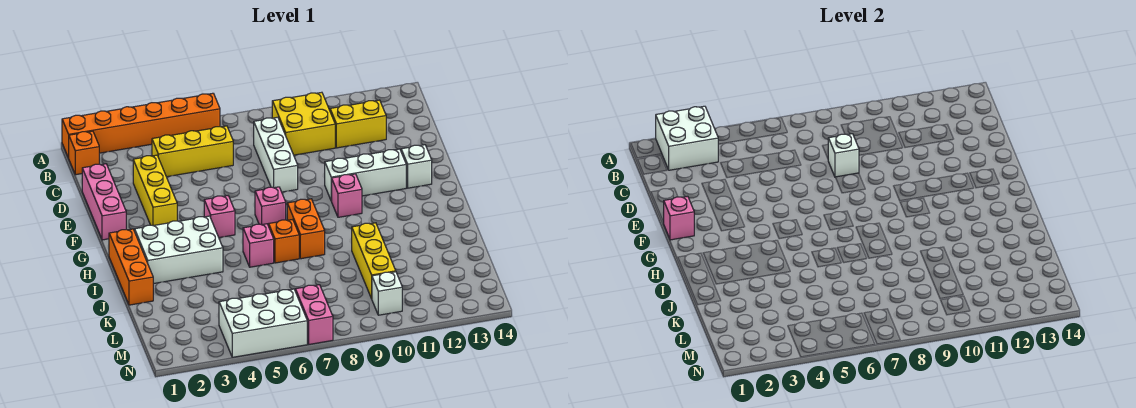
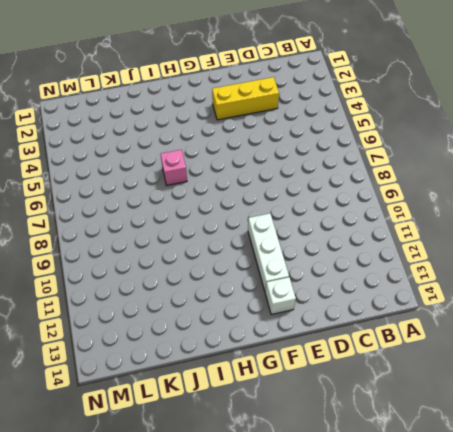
none -> orange brick A1:A6 level 1
none -> orange brick B1 level 1
none -> yellow brick B9:C10 level 1

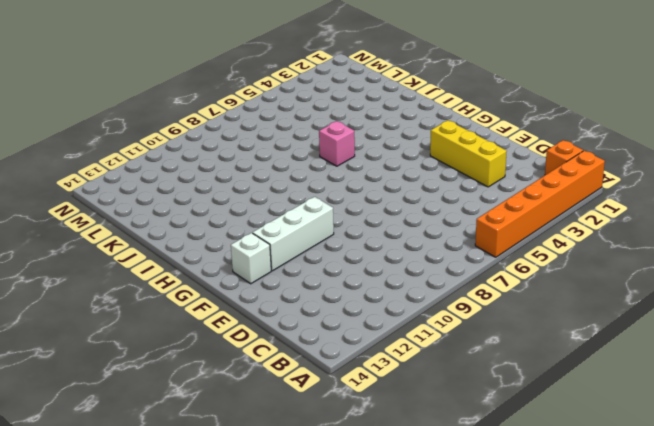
none -> yellow brick B9:C10 level 1
none -> yellow brick C4:C6 level 1
none -> white brick C8:E8 level 1

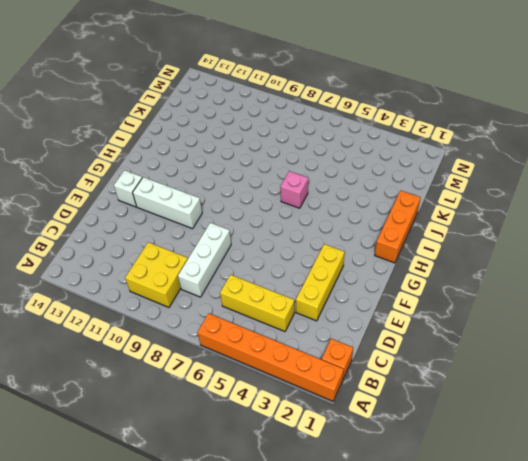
none -> yellow brick C11:C12 level 1
none -> pink brick D1:F1 level 1
none -> pink brick G5 level 1

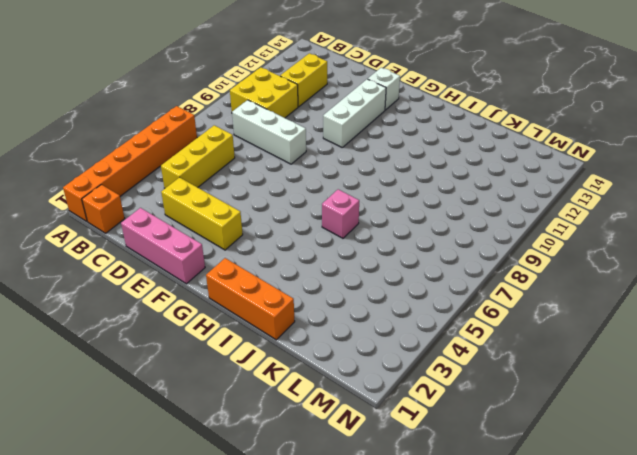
none -> pink brick G5 level 1
none -> pink brick G7 level 1
none -> pink brick G10 level 1

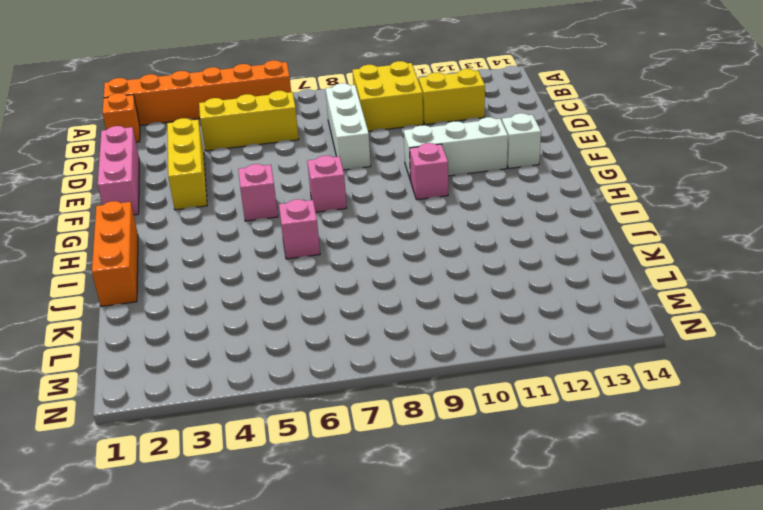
none -> white brick H2:I4 level 1
none -> orange brick H8:I8 level 1
none -> orange brick I7 level 1

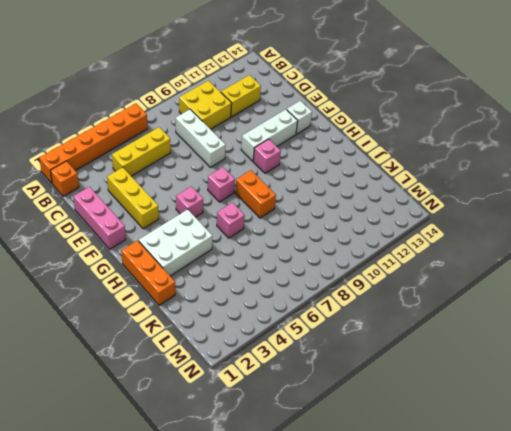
none -> orange brick I7 level 1
none -> yellow brick J10:L10 level 1
none -> white brick M4:N6 level 1

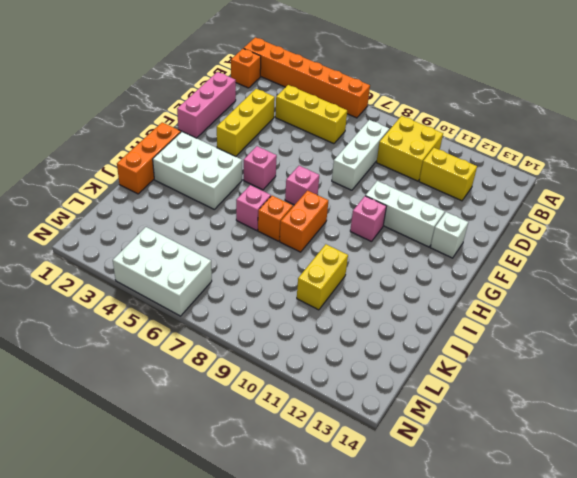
yellow brick J10:K10 level 1 -> yellow brick J10:L10 level 1
none -> pink brick M7:N7 level 1
none -> white brick M10 level 1
none -> white brick A2:B3 level 2

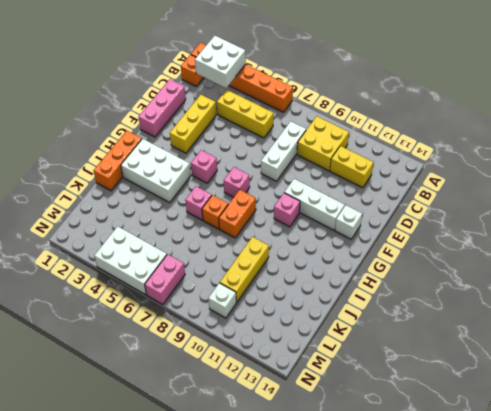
none -> white brick D8 level 2
none -> pink brick F1 level 2

